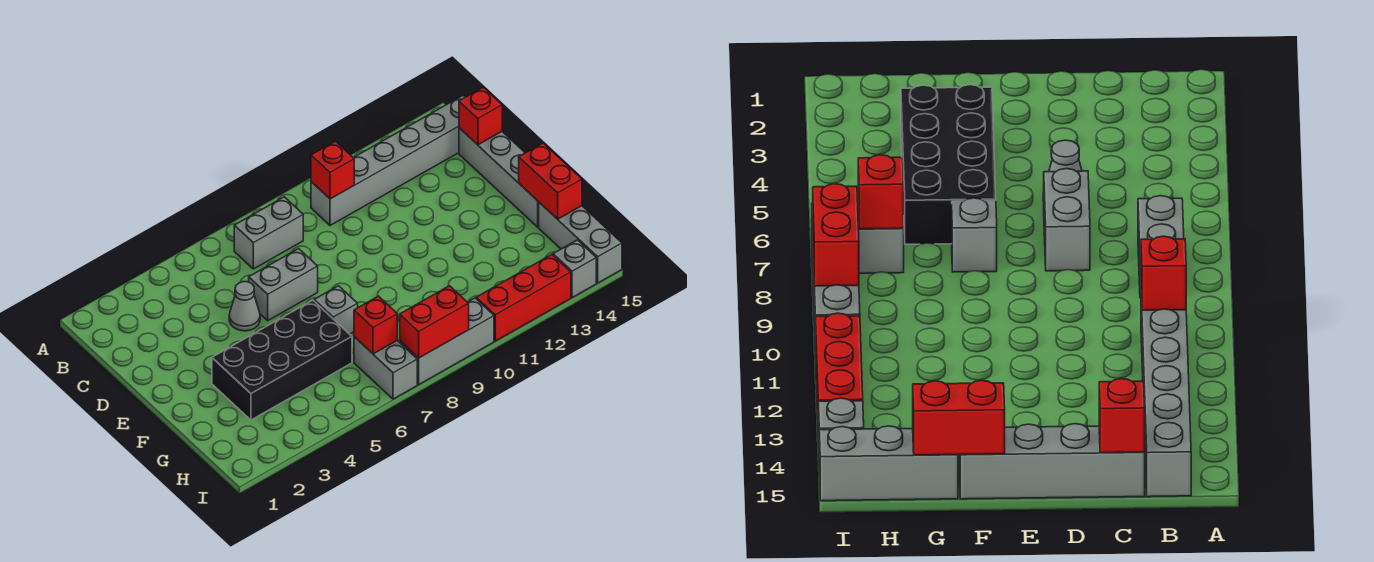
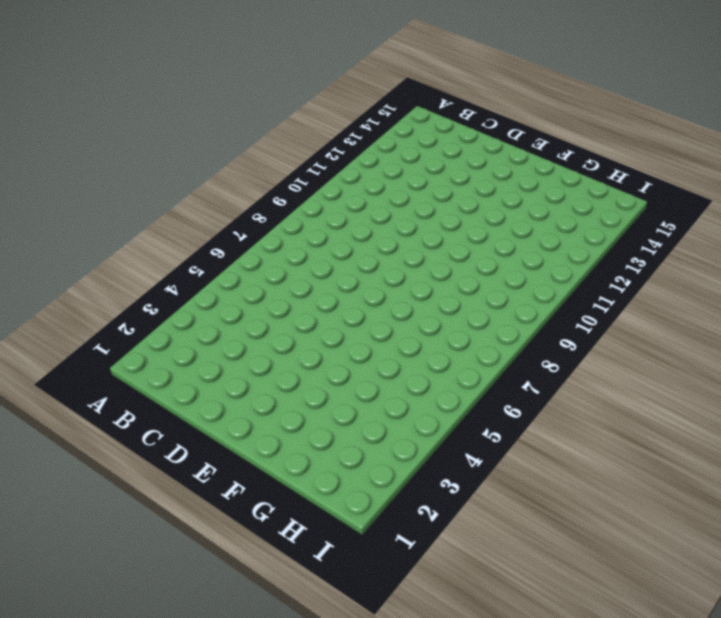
none -> grey brick B7:B8 level 1
none -> grey brick B10:B15 level 1
none -> grey brick C15:F15 level 1

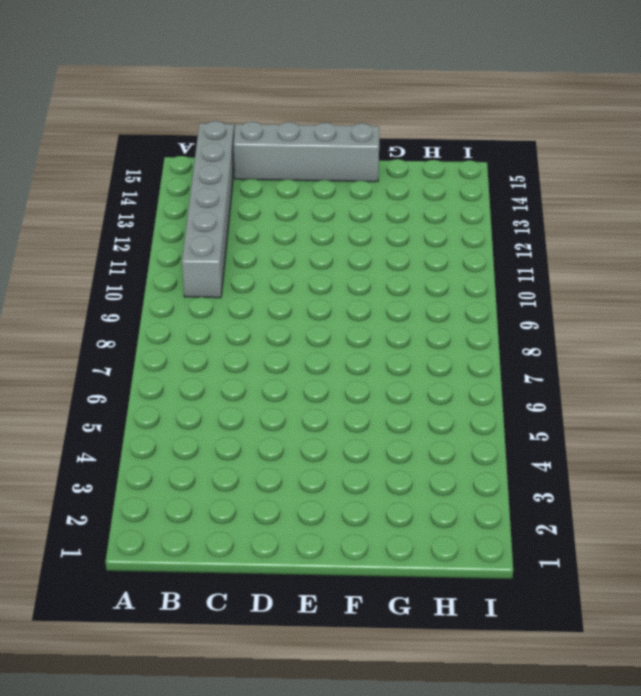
none -> grey brick B7:B8 level 1
none -> grey cone D5 level 1
none -> grey brick D6:D7 level 1

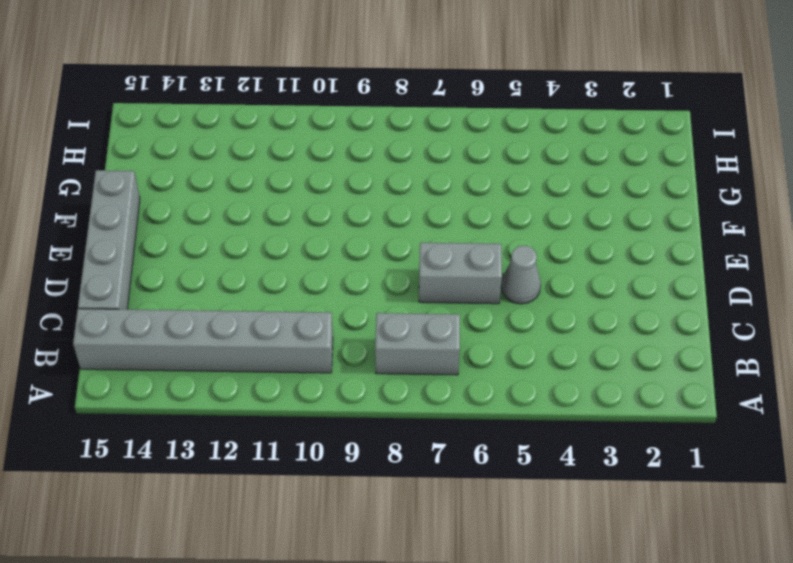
none -> black brick F3:G6 level 1
none -> grey brick F7 level 1
none -> grey brick G15:I15 level 1

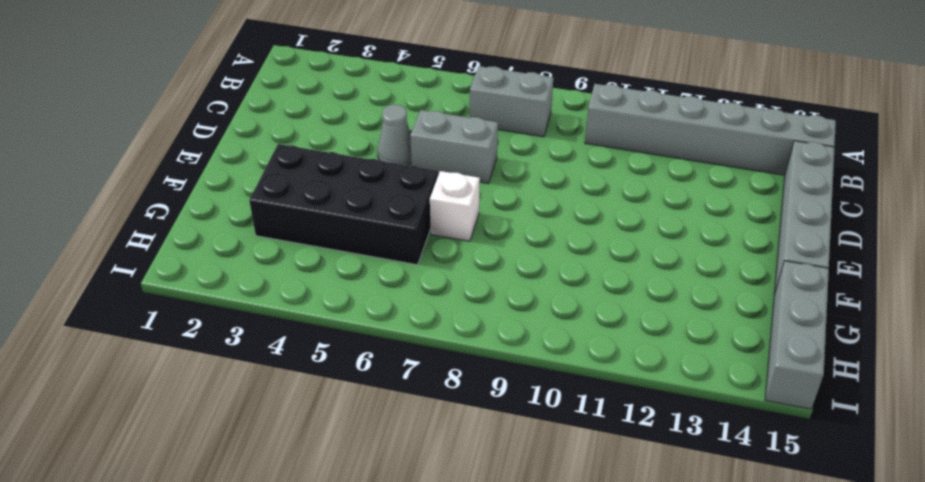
white brick F7 level 1 -> grey brick F7 level 1
none -> grey brick H7:I7 level 1
none -> grey brick I8:I10 level 1
none -> red brick I11:I13 level 1

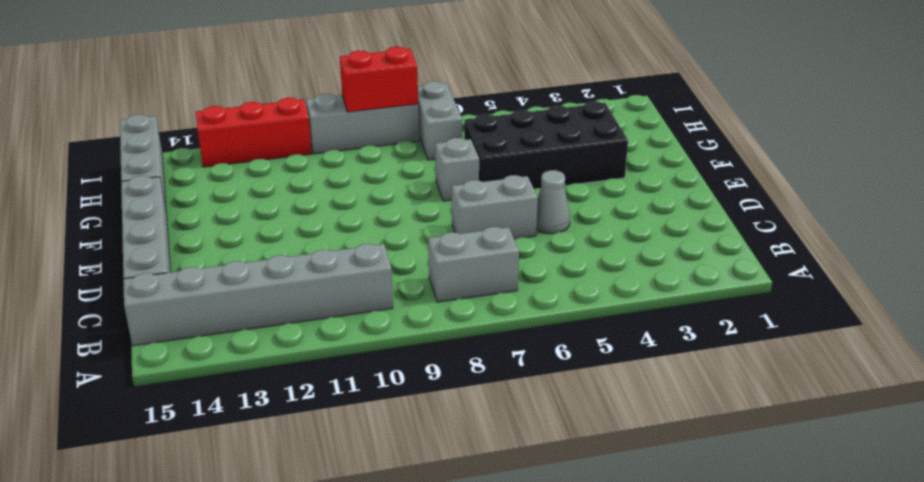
none -> grey brick I14 level 1
none -> red brick B10 level 2
none -> red brick C15 level 2

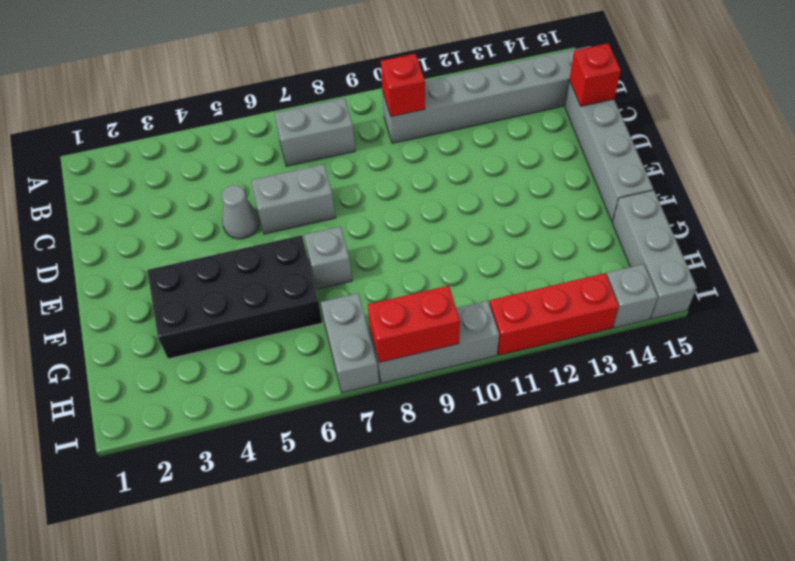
none -> red brick F15:G15 level 2
none -> red brick H7 level 2

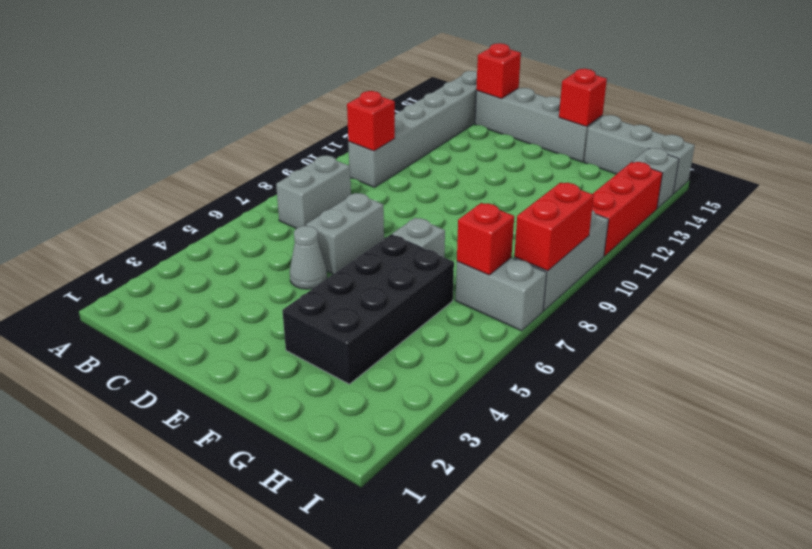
red brick F15 level 2 -> red brick F15:G15 level 2

